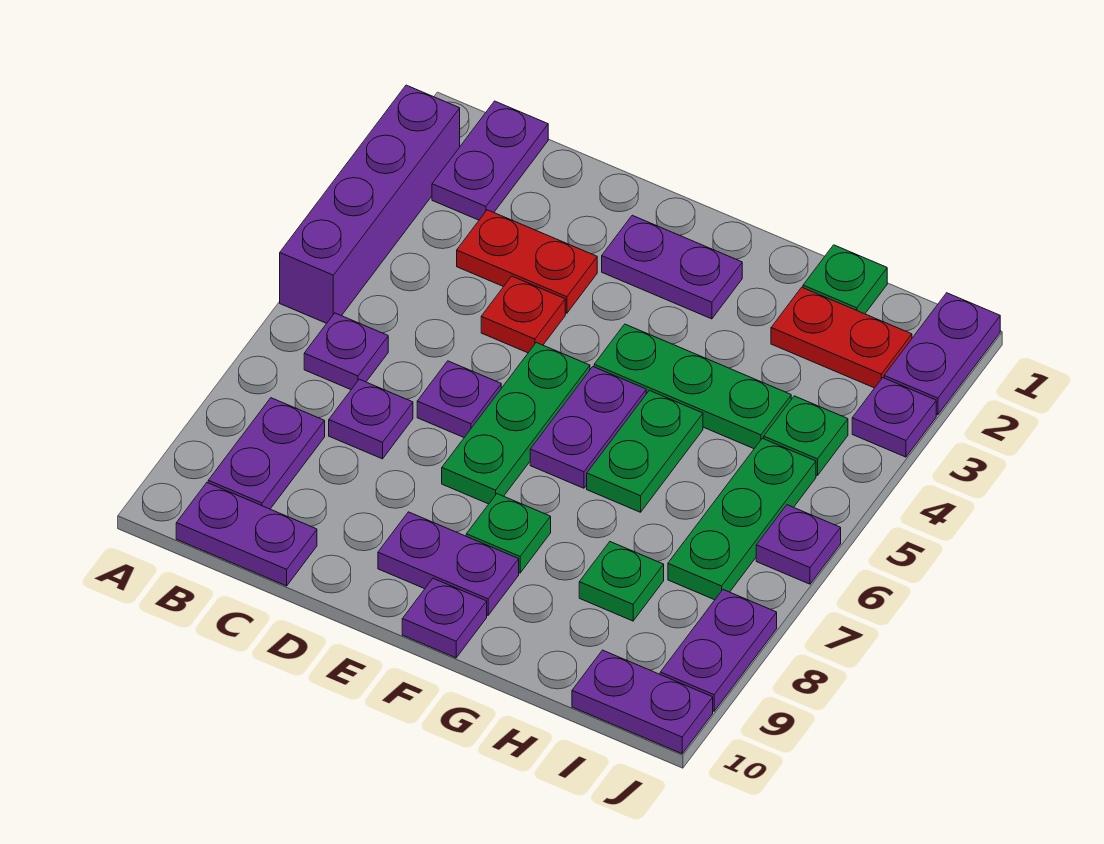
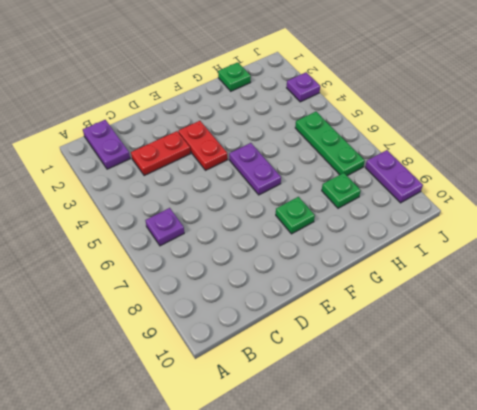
red plate E3:E4 level 1 -> red plate H2:I2 level 1
none -> purple brick A2:A5 level 1
none -> purple plate B8:B9 level 1
none -> purple plate B10:C10 level 1

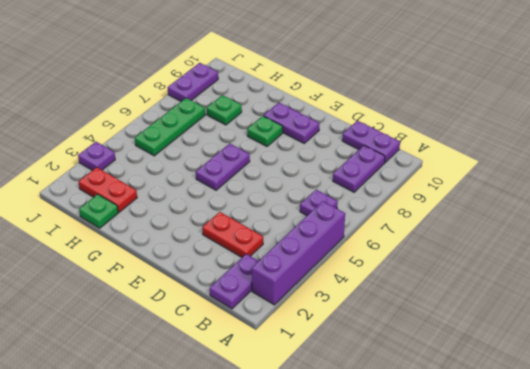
none -> purple plate C7 level 1
none -> red plate D4 level 1
none -> purple plate D6 level 1

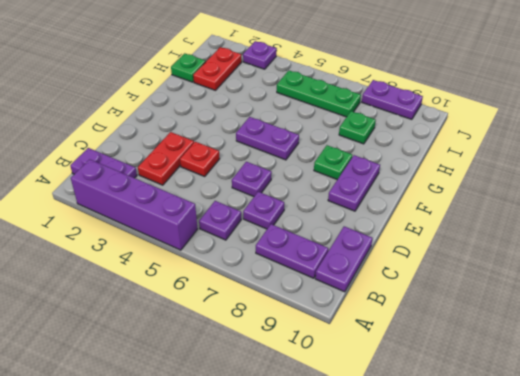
none -> purple plate E2:F2 level 1
none -> green plate E5:E7 level 1
none -> green plate F4:H4 level 1

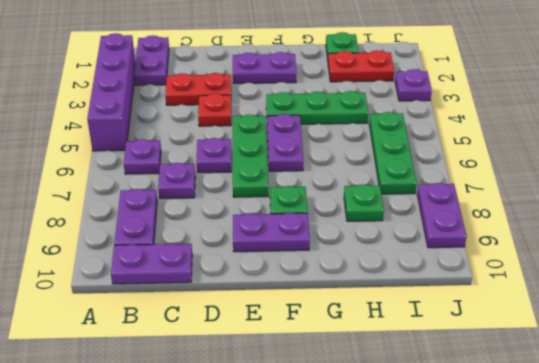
none -> purple plate F10 level 1
none -> green plate G5:G6 level 1
none -> green plate I4 level 1

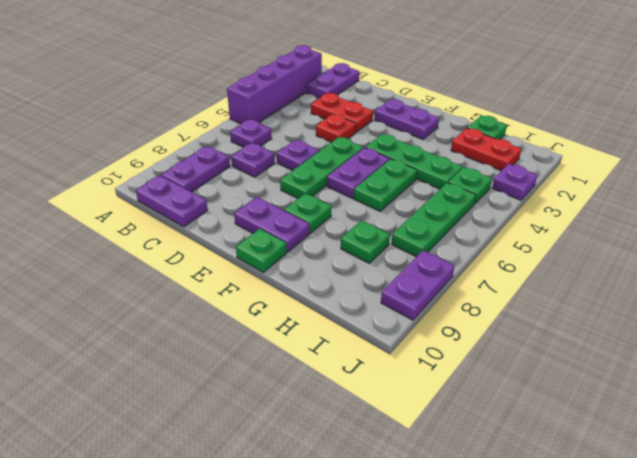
green plate F10 level 1 -> purple plate F10 level 1
none -> purple plate I10:J10 level 1
none -> purple plate J1:J2 level 1
none -> purple plate J6 level 1

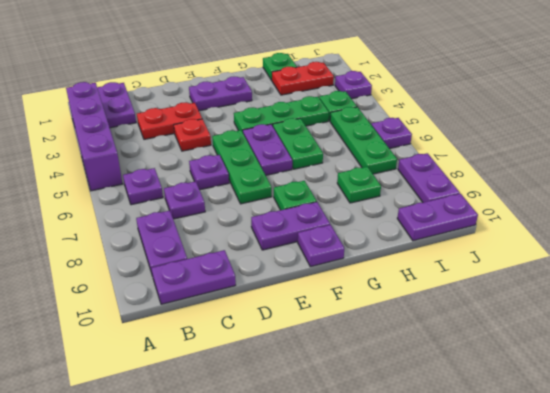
none -> purple plate J1:J2 level 1

